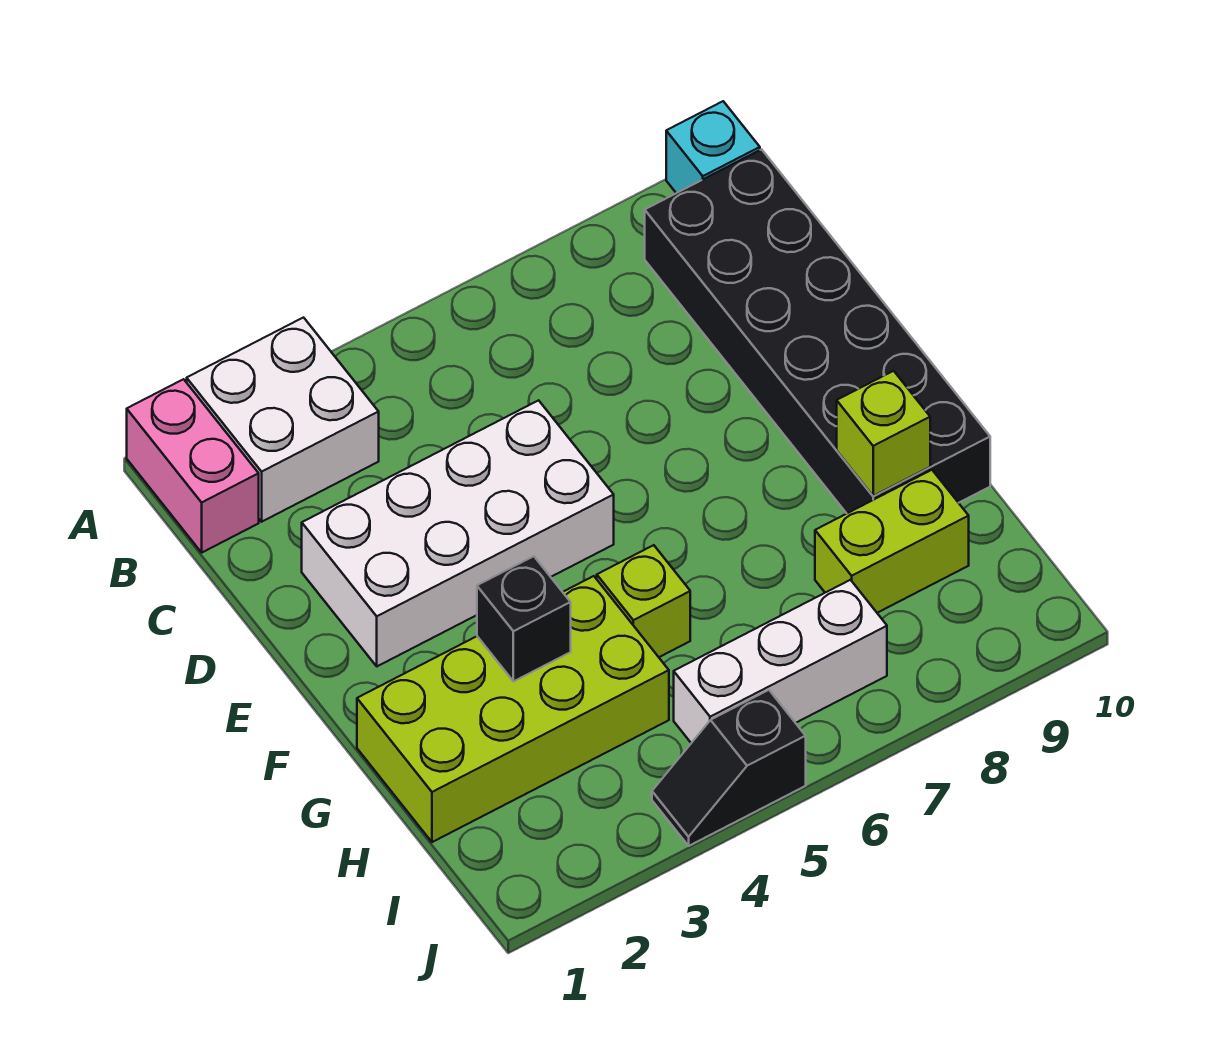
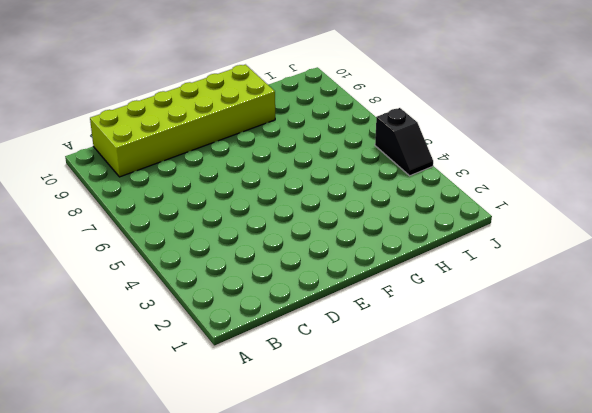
lime brick B9:G10 level 1 -> black brick B9:G10 level 1
none -> pink brick A1:B1 level 1
none -> white brick A2:B3 level 1
none -> cyan brick A10 level 1

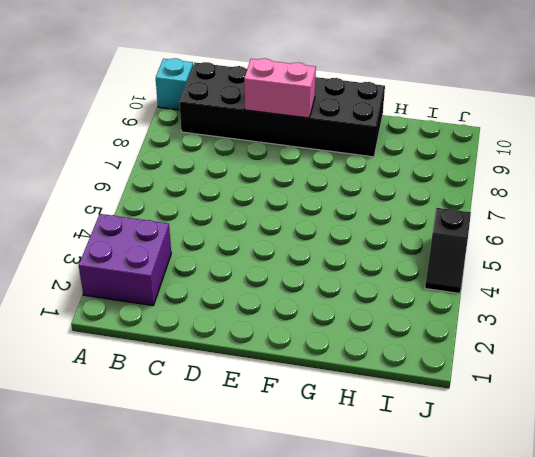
purple brick A2:B3 level 1 -> white brick A2:B3 level 1
pink brick D9:E9 level 2 -> pink brick A1:B1 level 1
none -> white brick D2:E5 level 1
none -> lime brick G1:H4 level 1
none -> lime brick G5 level 1

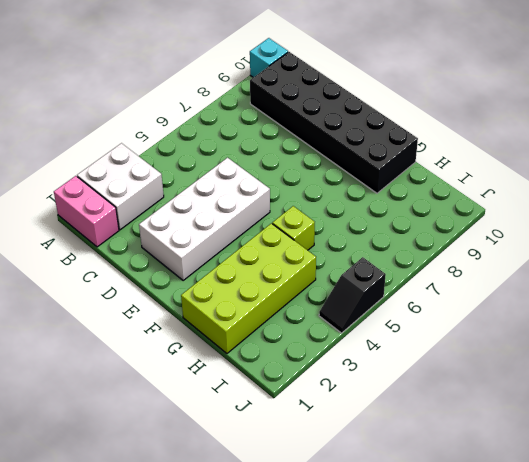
none -> lime brick H8:H9 level 1
none -> white brick I5:I7 level 1
none -> black brick G3 level 2

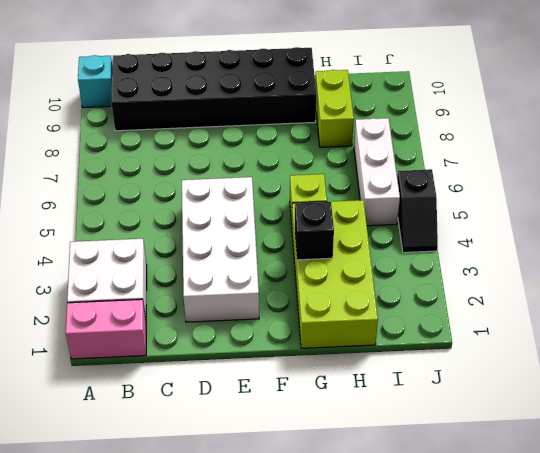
none -> lime brick G9 level 2

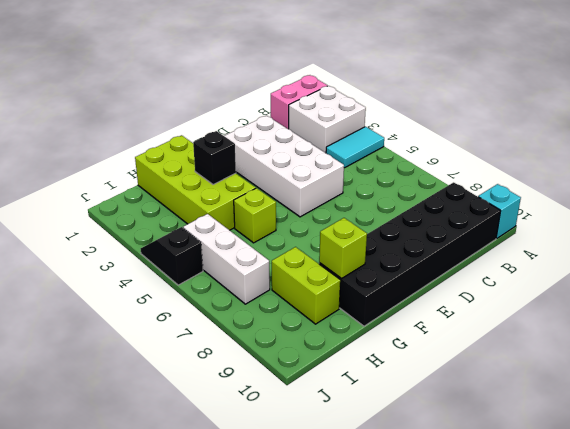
cyan tile A4:B4 level 1 -> none

